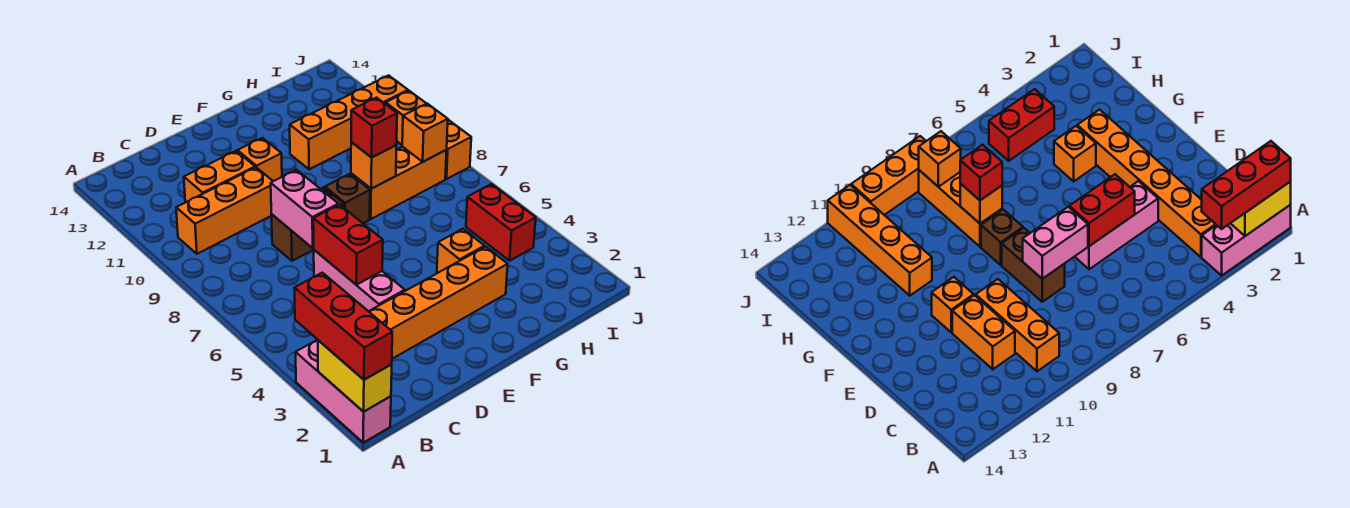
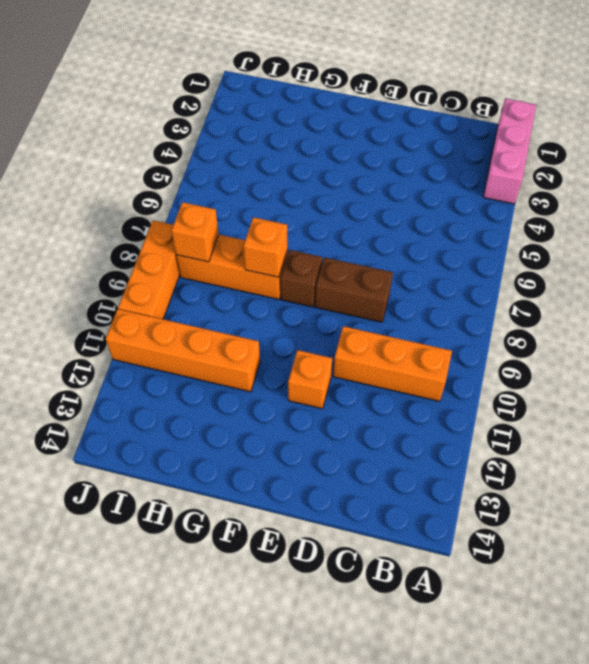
none -> orange brick B3:G3 level 1
none -> orange brick C11:D11 level 1
none -> pink brick D4:D6 level 1

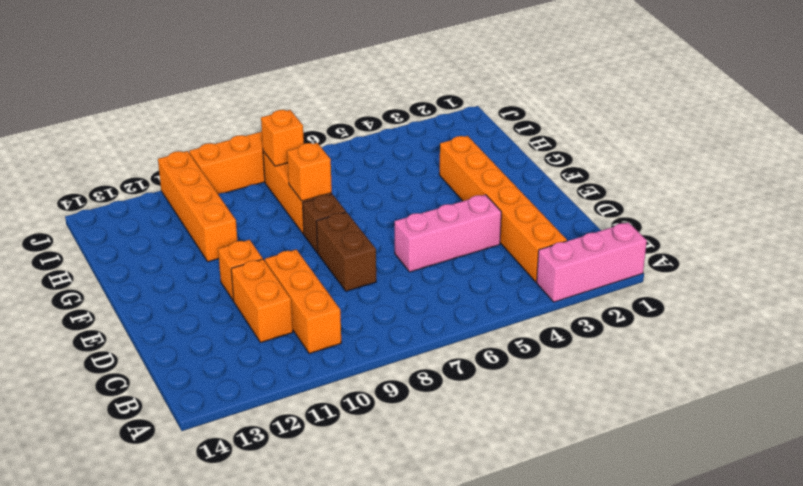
none -> orange brick G4 level 1
none -> red brick I4:I5 level 1
none -> yellow brick A1:A2 level 2

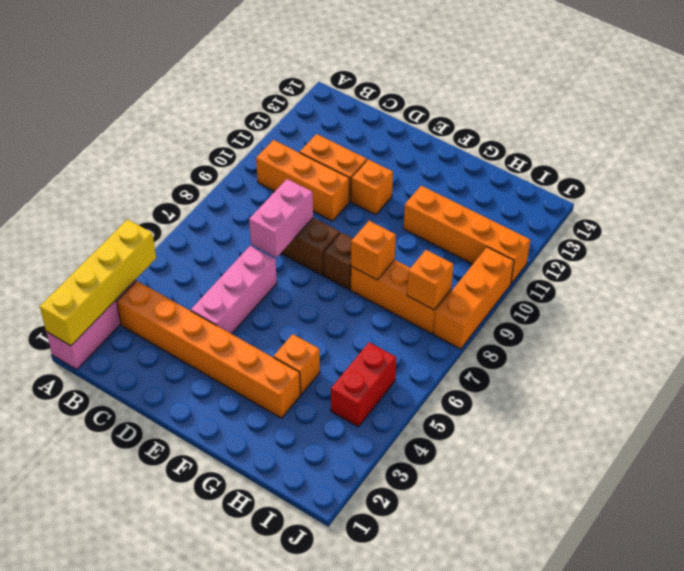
yellow brick A1:A4 level 2 -> yellow brick A1:A2 level 2
none -> red brick D5:D6 level 2
none -> red brick A1:A3 level 3
none -> red brick G8 level 3

